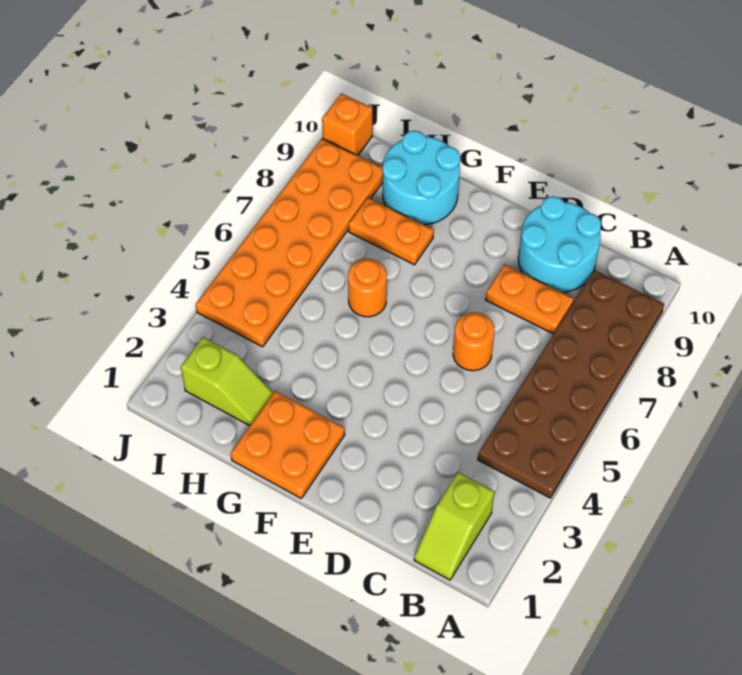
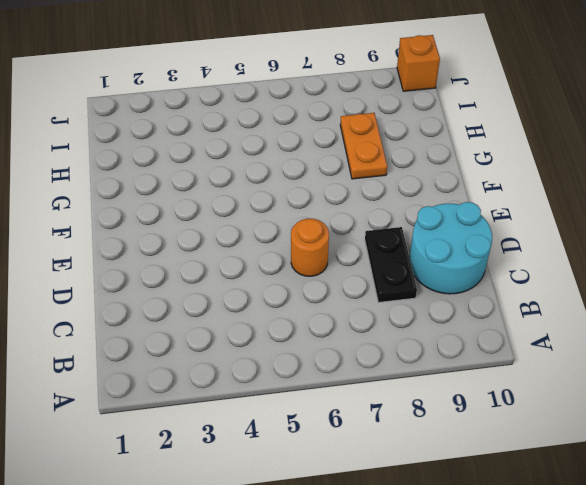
black plate C8:D8 level 1 -> orange plate C8:D8 level 1
none -> brown plate A4:B9 level 1
none -> lime slope B1:B2 level 1 top 2
none -> orange plate F1:G2 level 1

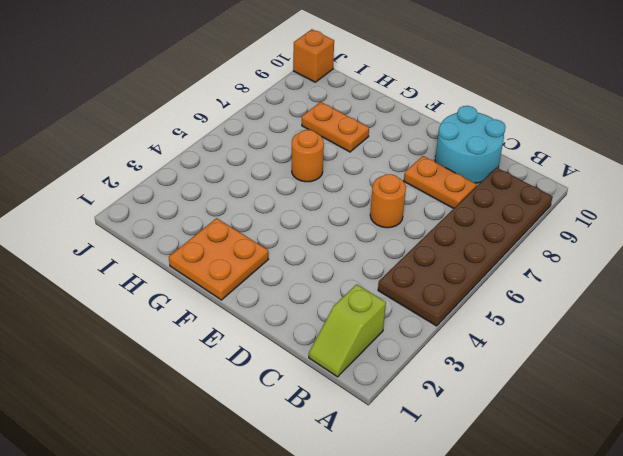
none -> cyan round brick G9:H10 level 1
none -> lime slope H2:I2 level 1 top I
none -> orange plate I4:J9 level 1

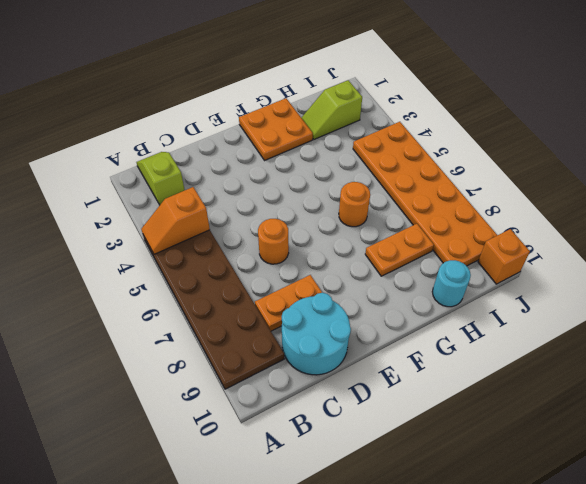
orange slope A4:B4 level 2 top B -> none
cyan round brick H10 level 1 -> cyan round brick G9:H10 level 1

